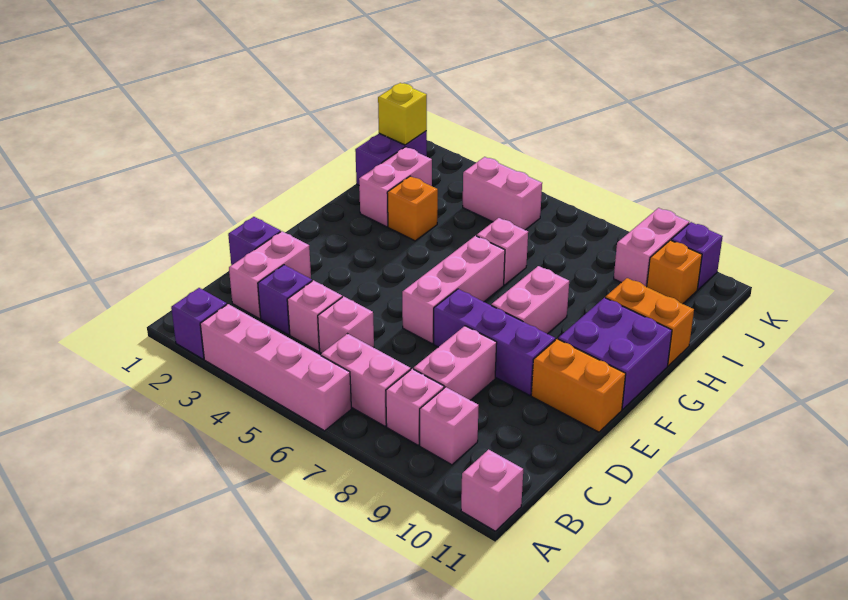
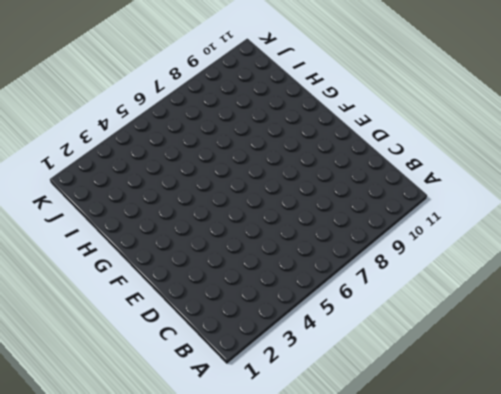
none -> purple brick A2 level 1
none -> pink brick A3:A6 level 1
none -> pink brick A11 level 1

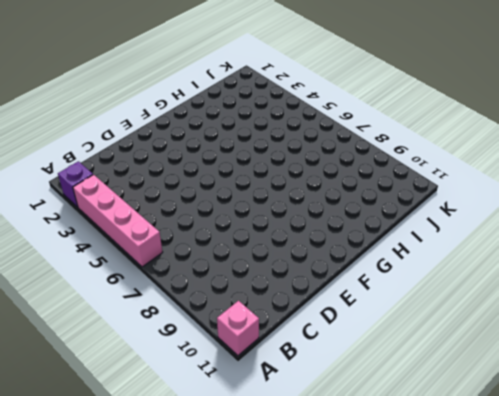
none -> pink brick B6:B7 level 1
none -> pink brick B8 level 1
none -> pink brick B9 level 1

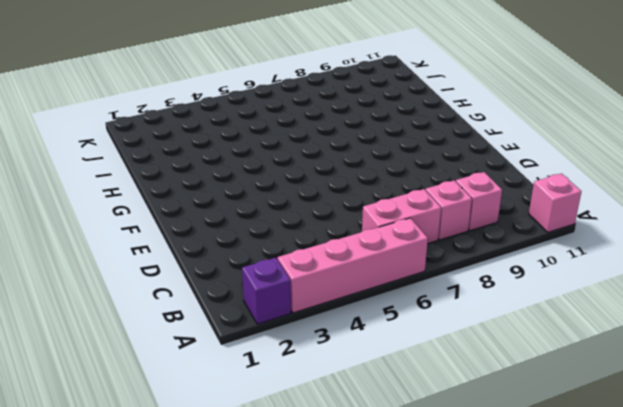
none -> pink brick C2:D2 level 1
none -> purple brick C3 level 1
none -> pink brick C4 level 1

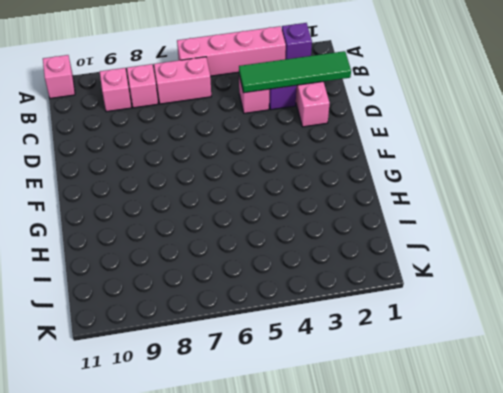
green tile C1:C4 level 2 -> none
none -> pink brick C5 level 1
none -> pink brick C8:D8 level 1
none -> purple brick D1 level 1

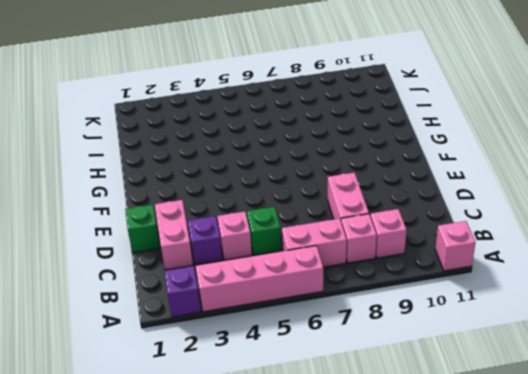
green brick C5 level 1 -> pink brick C5 level 1
green brick D1 level 1 -> purple brick D1 level 1
none -> pink brick E6:G6 level 1
none -> purple brick E7:E9 level 1
none -> orange brick E10:E11 level 1

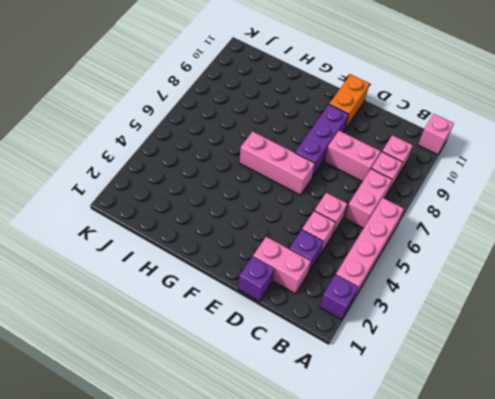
none -> pink brick F8:G8 level 1
none -> purple brick F10:G11 level 1
none -> pink brick H2:I2 level 1

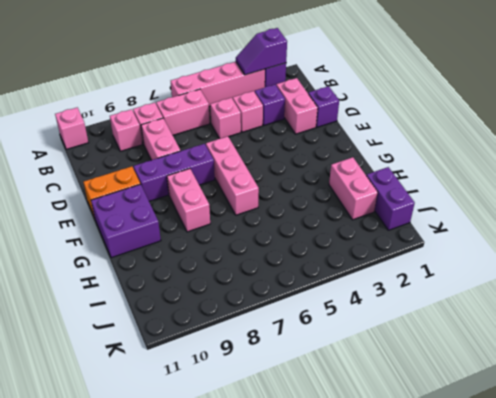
purple slope A2:A3 level 2 top 2 -> none
none -> orange brick H3 level 1
none -> pink brick H6 level 1
none -> orange brick H10:H11 level 1

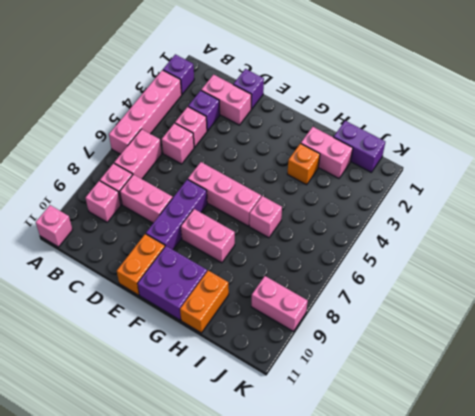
none -> pink brick J4:J5 level 1
none -> orange brick J10 level 1
none -> purple brick K10 level 1

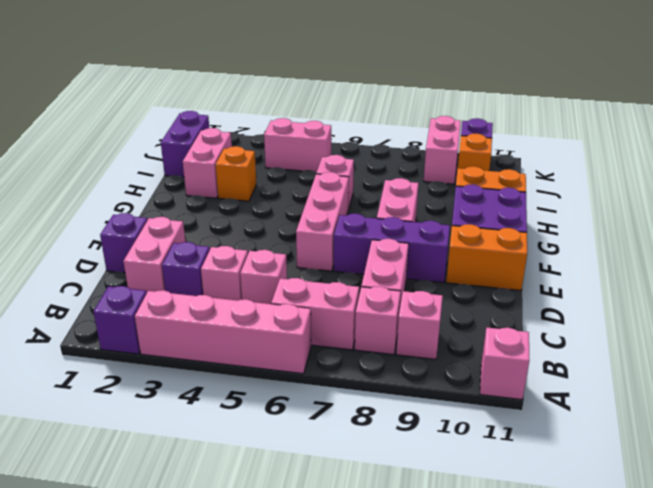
none -> yellow brick J1 level 2

